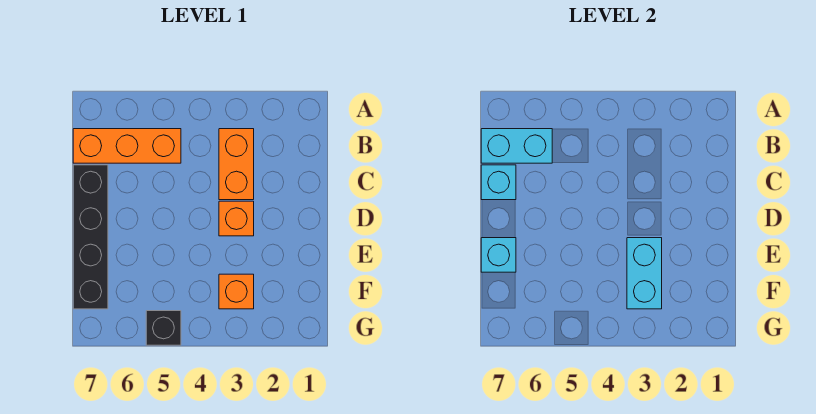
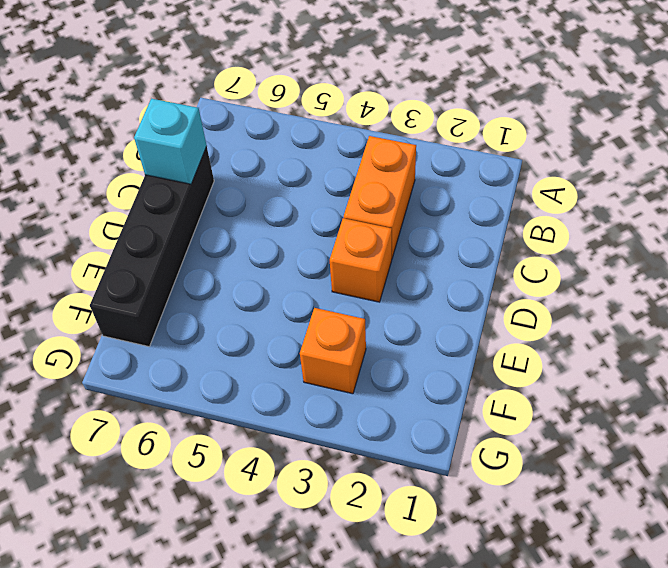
none -> orange brick B5:B7 level 1
none -> black brick G5 level 1

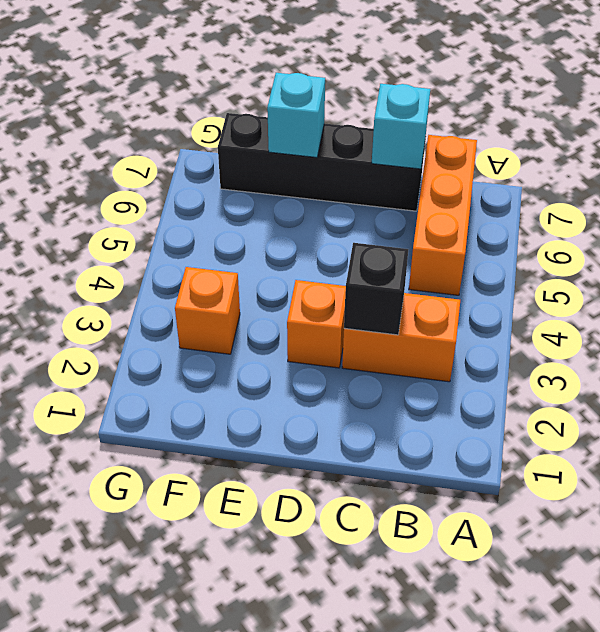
black brick C3 level 2 -> black brick G5 level 1
none -> cyan brick B6:B7 level 2
none -> cyan brick E3:F3 level 2

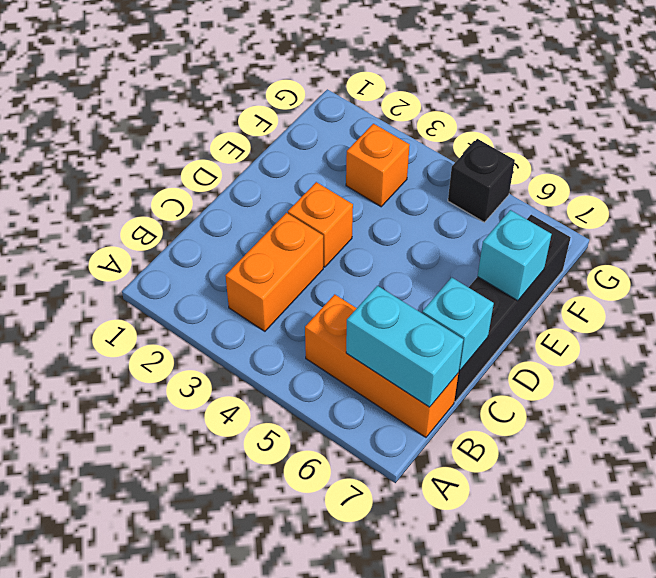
none -> cyan brick E3:F3 level 2

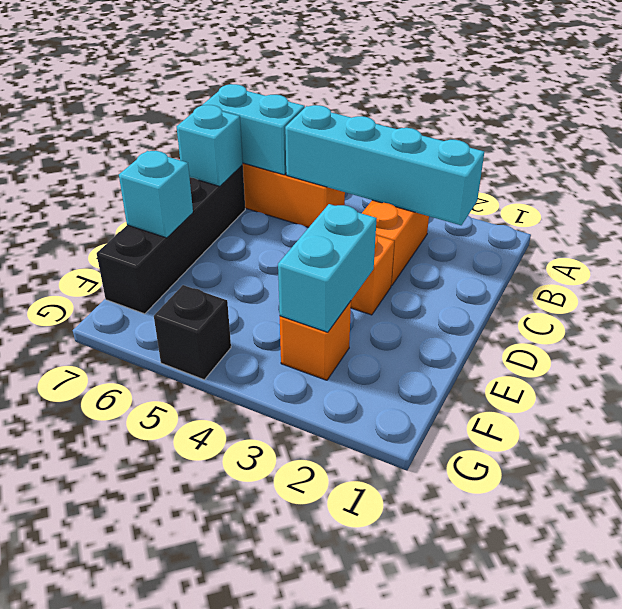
cyan brick B2:B5 level 2 -> none

